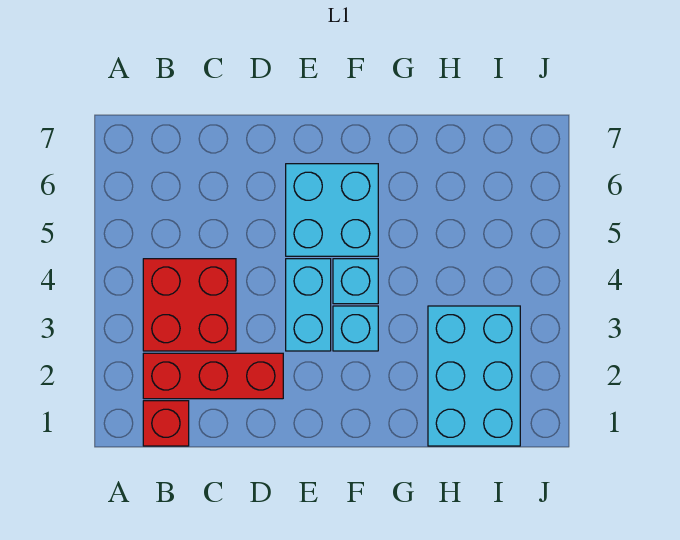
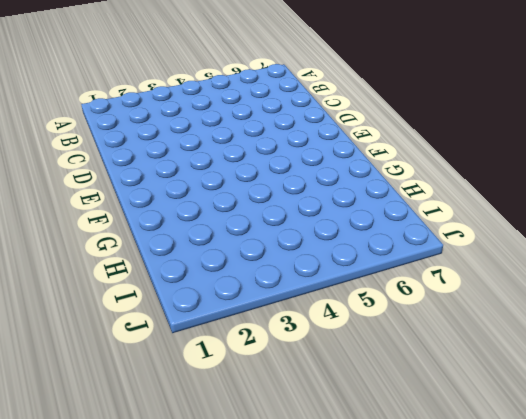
none -> red brick B1 level 1
none -> red brick B2:D2 level 1

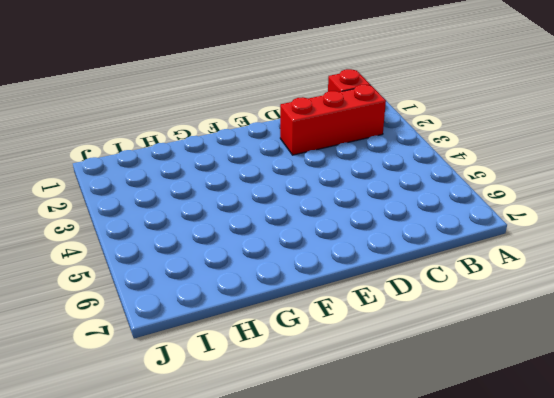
none -> red brick B3:C4 level 1
none -> cyan brick E3:E4 level 1

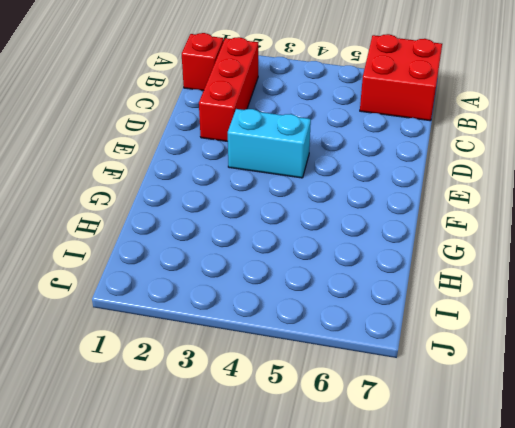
red brick A6:B7 level 1 -> red brick B3:C4 level 1
none -> cyan brick E5:F6 level 1
none -> cyan brick F3 level 1

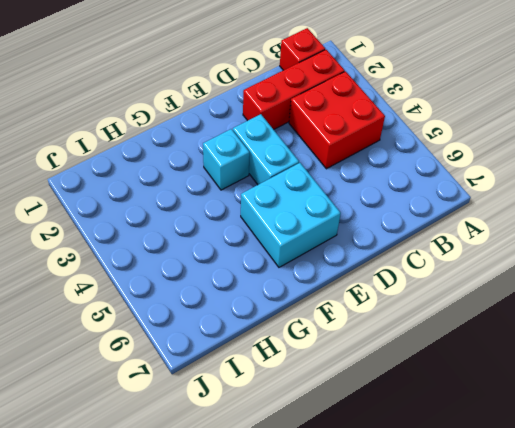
none -> cyan brick F4 level 1
none -> cyan brick H1:I3 level 1

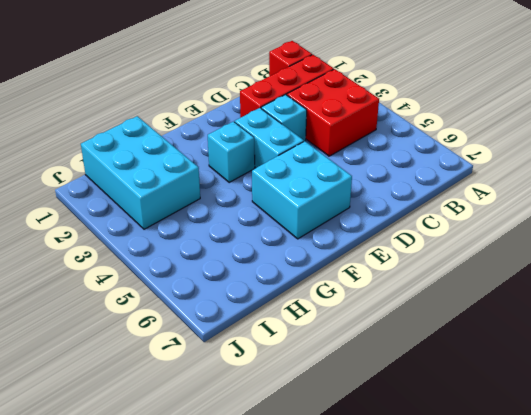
cyan brick D3 level 1 -> cyan brick F4 level 1

